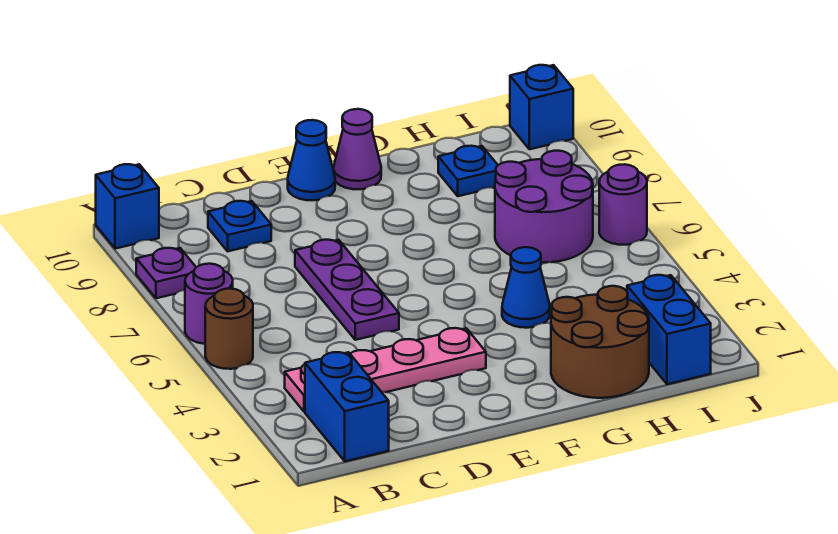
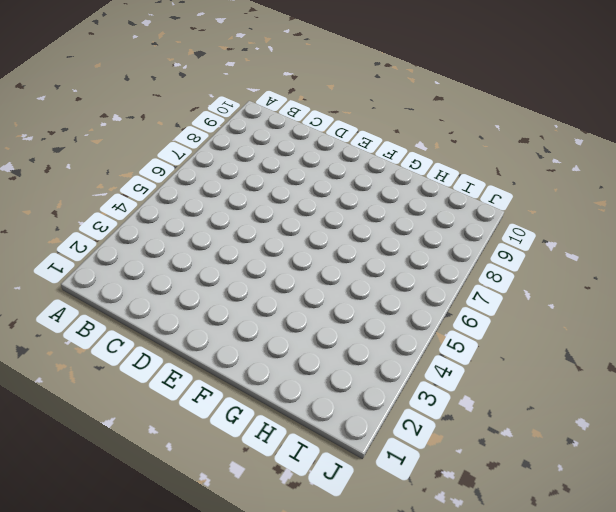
none -> brown round brick A5 level 1
none -> purple round brick A6 level 1
none -> purple plate A8 level 1

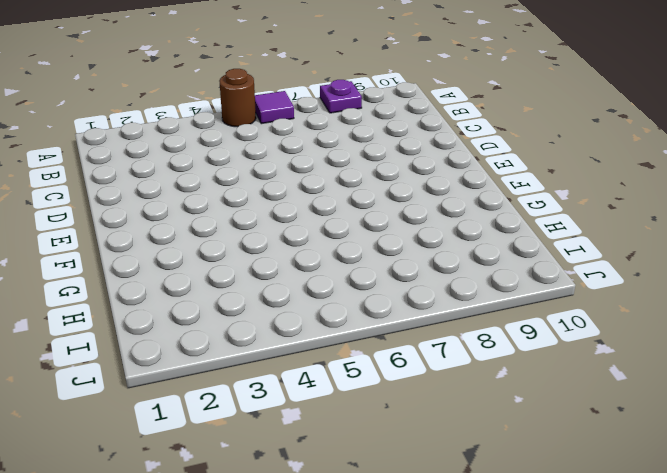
purple tile A6 level 1 -> purple round brick A6 level 1
none -> blue brick A10 level 1
none -> blue brick B1:B2 level 1
none -> pink plate B3:E3 level 1

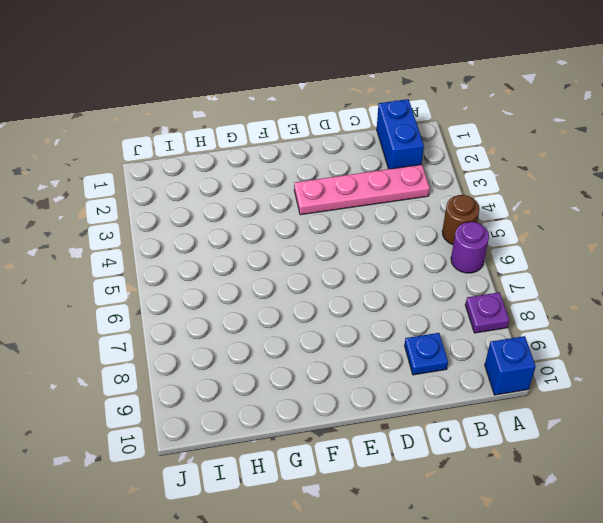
none -> purple plate D5:D7 level 1
none -> blue cone E10 level 1
none -> purple cone F10 level 1

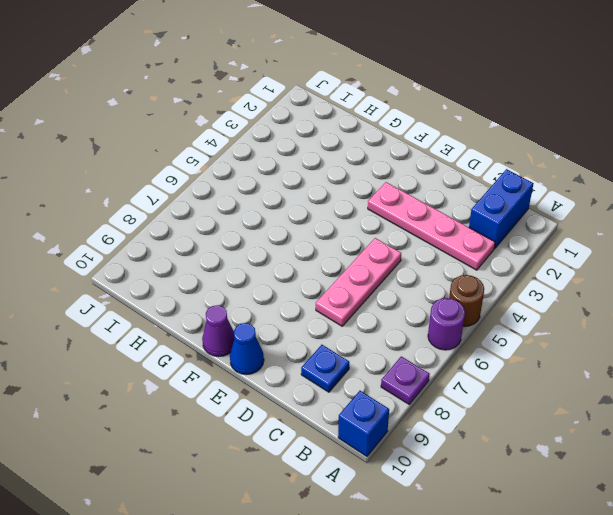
pink plate D5:D7 level 1 -> purple plate D5:D7 level 1
none -> brown round brick G1:H2 level 1
none -> blue cone G4 level 1
none -> purple round brick H6:I7 level 1

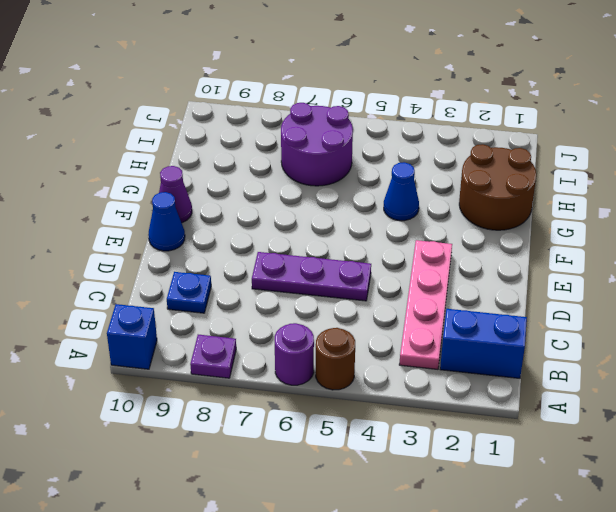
none -> blue plate H9 level 1
none -> blue brick I1:I2 level 1
none -> purple round brick J6 level 1

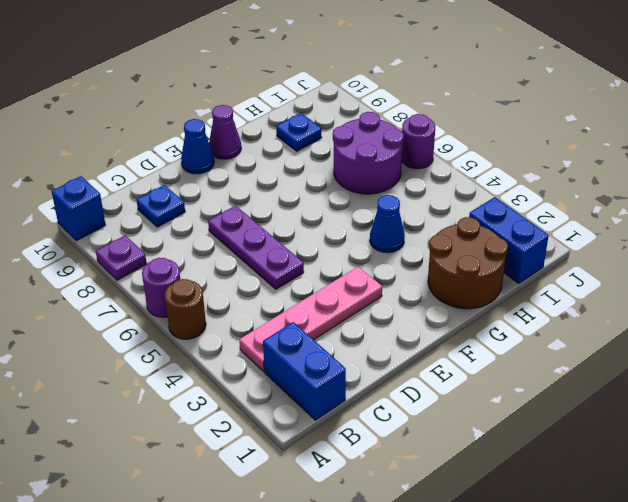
none -> blue brick J10 level 1

